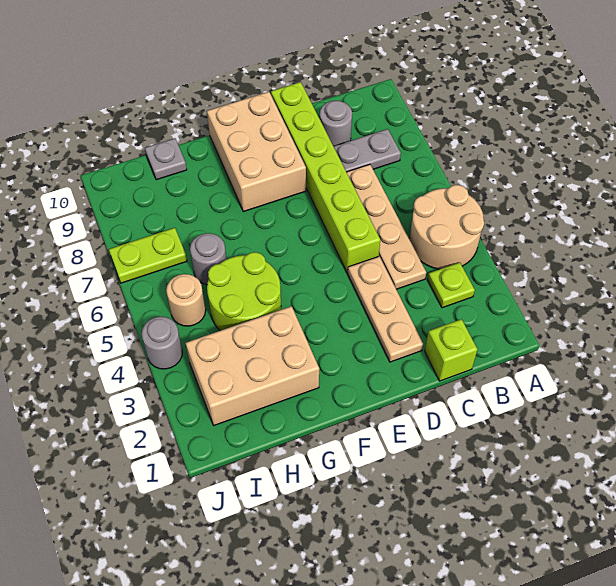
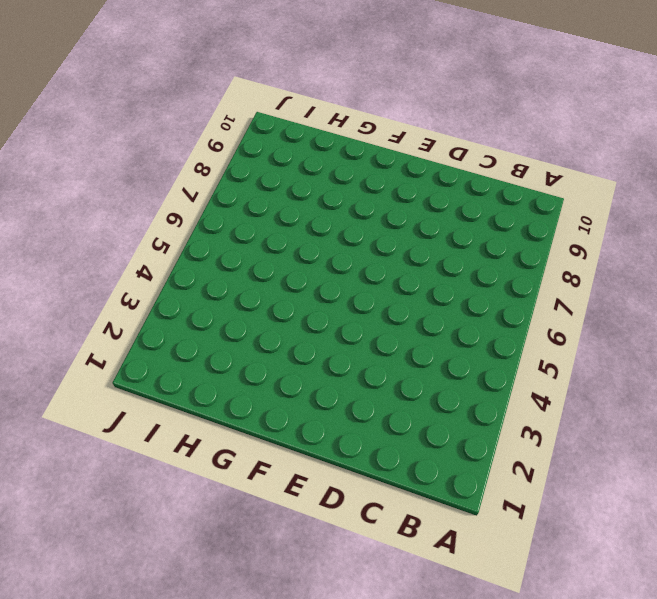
none -> tan round brick A4:B5 level 1
none -> lime plate B3 level 1
none -> grey plate B8:C8 level 1

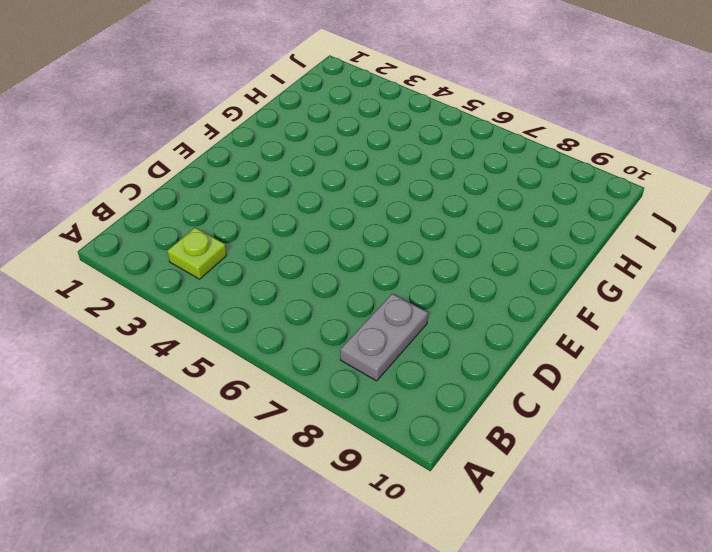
none -> tan round brick A4:B5 level 1
none -> lime brick C1 level 1
none -> tan plate C4:C7 level 1

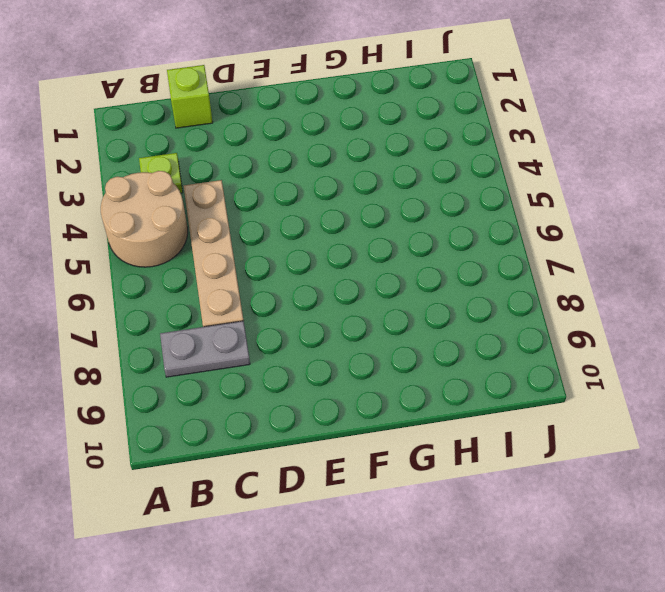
none -> grey round brick C9 level 1
none -> tan plate D2:D4 level 1
none -> lime brick D5:D10 level 1

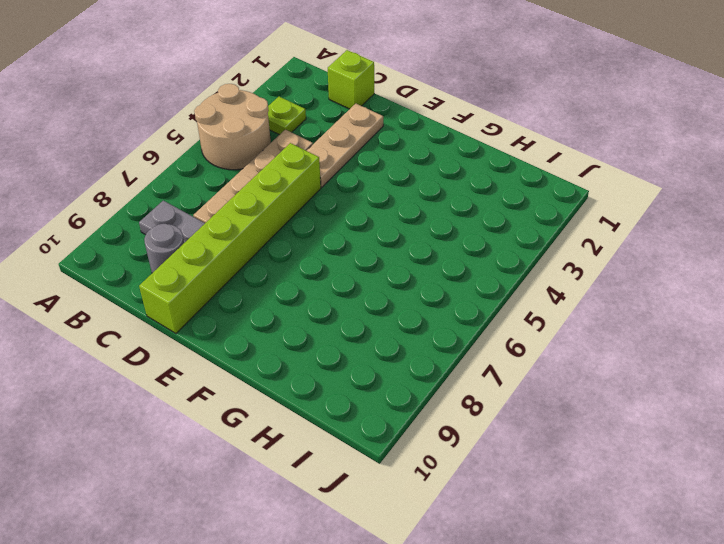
none -> tan brick E8:F10 level 1
none -> tan brick G2:I3 level 1
none -> lime round brick G4:H5 level 1

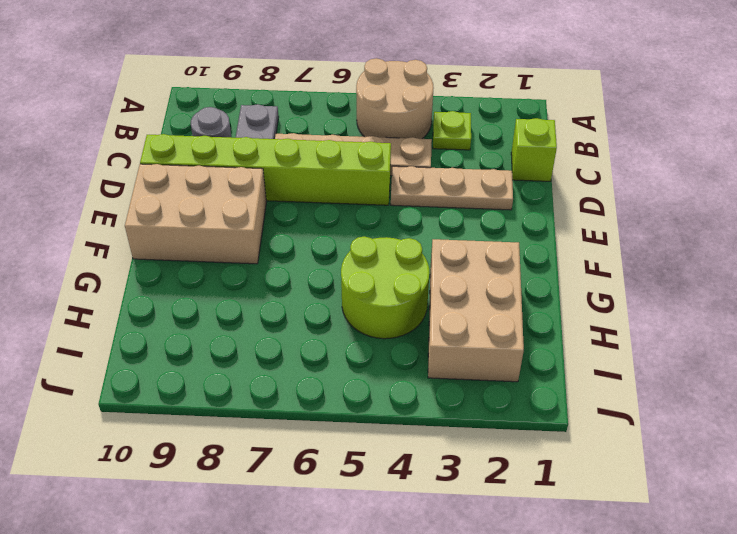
none -> grey round brick H6 level 1
none -> grey plate H10 level 1
none -> tan round brick I5 level 1

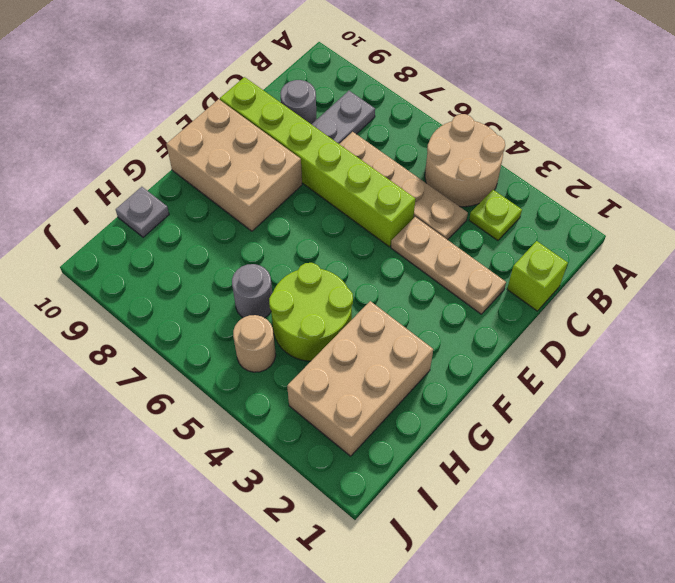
none -> lime plate I7:J7 level 1
none -> grey round brick J4 level 1

